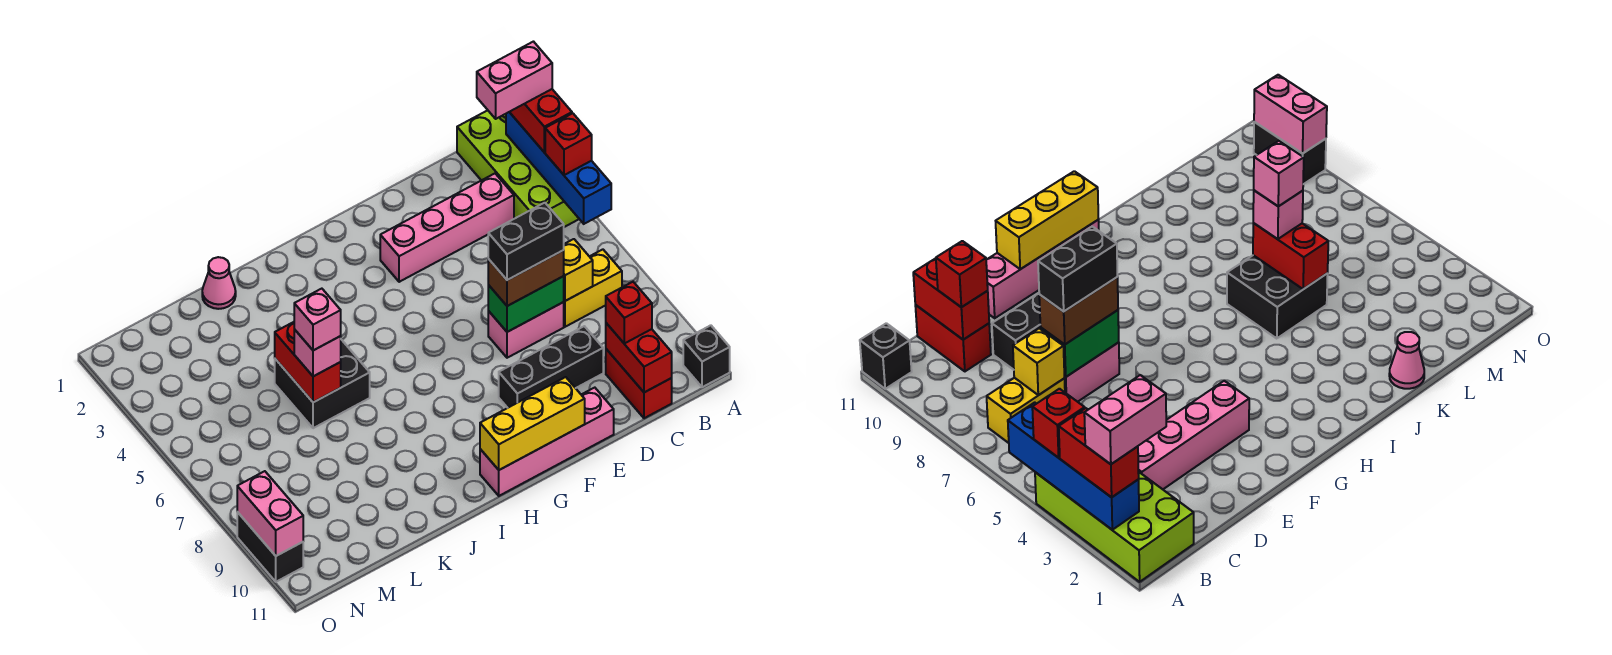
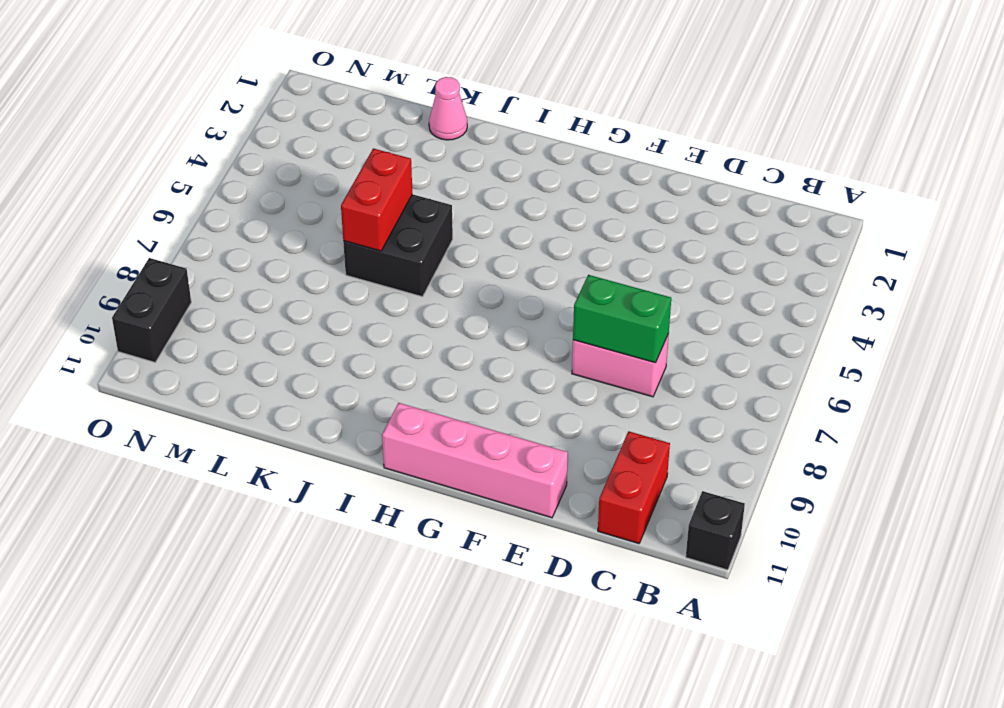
none -> lime brick A1:B4 level 1
none -> yellow brick B7:C7 level 1
none -> pink brick C3:F3 level 1

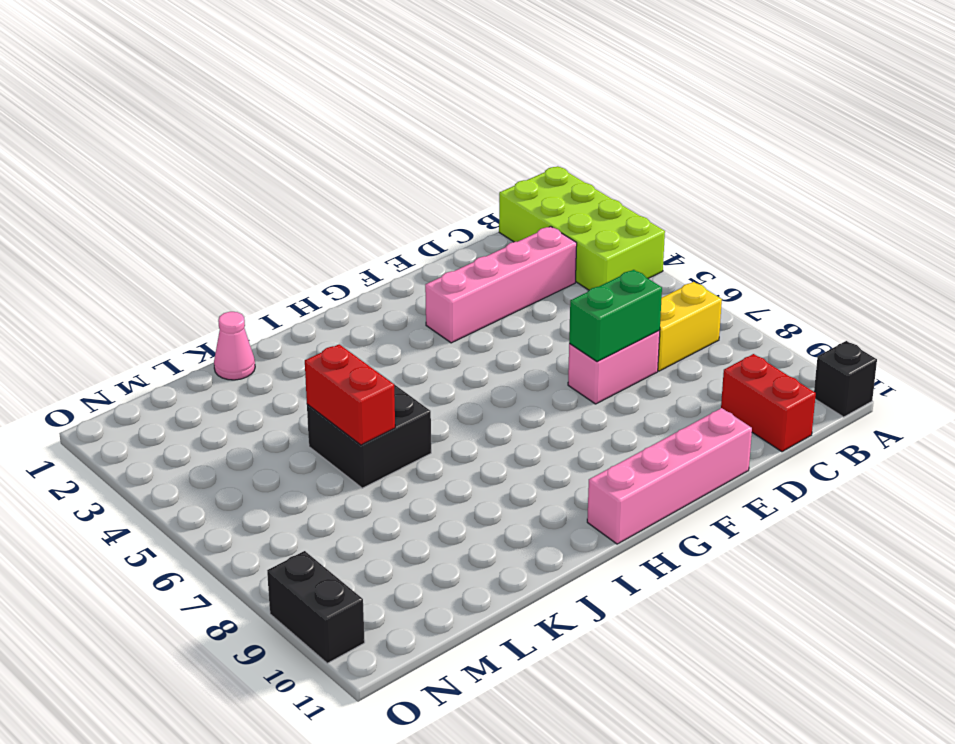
none -> black brick D9:F9 level 1
none -> blue brick A2:A5 level 2
none -> yellow brick C7 level 2

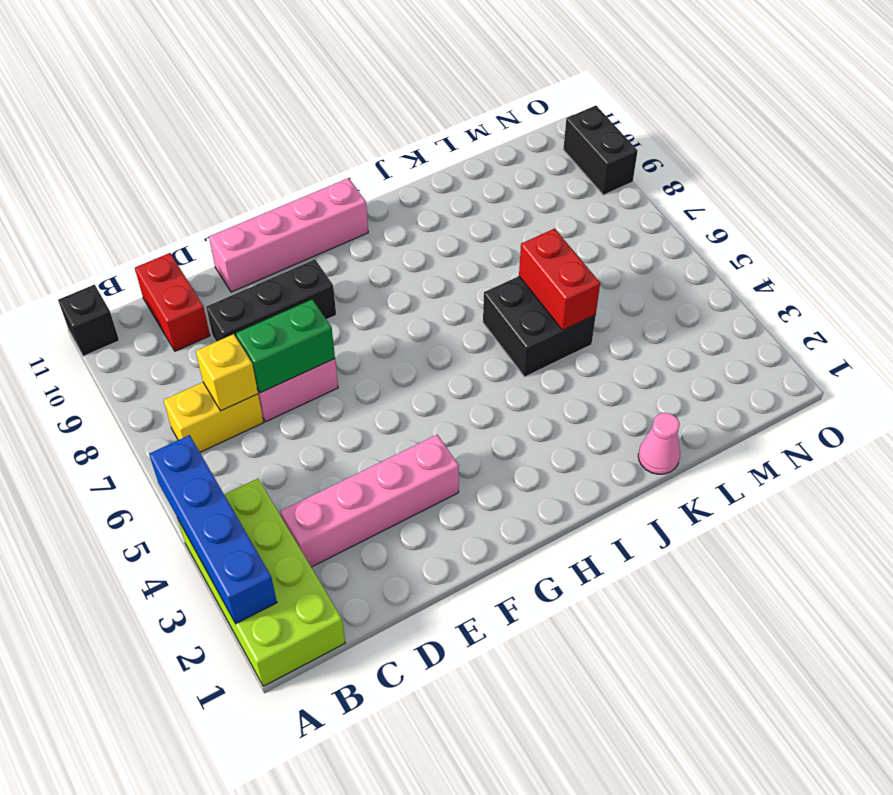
none -> red brick C10:C11 level 2
none -> yellow brick F11:H11 level 2
none -> pink brick O9:O10 level 2

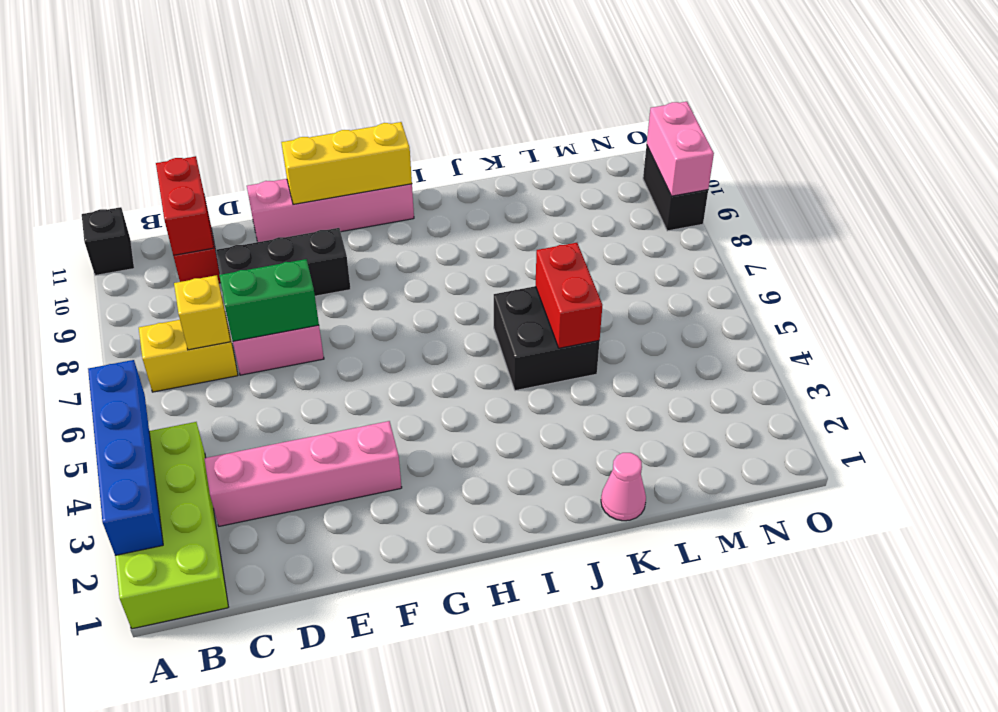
none -> red brick A2:A3 level 3
none -> red brick A4 level 3
none -> red brick C10 level 3

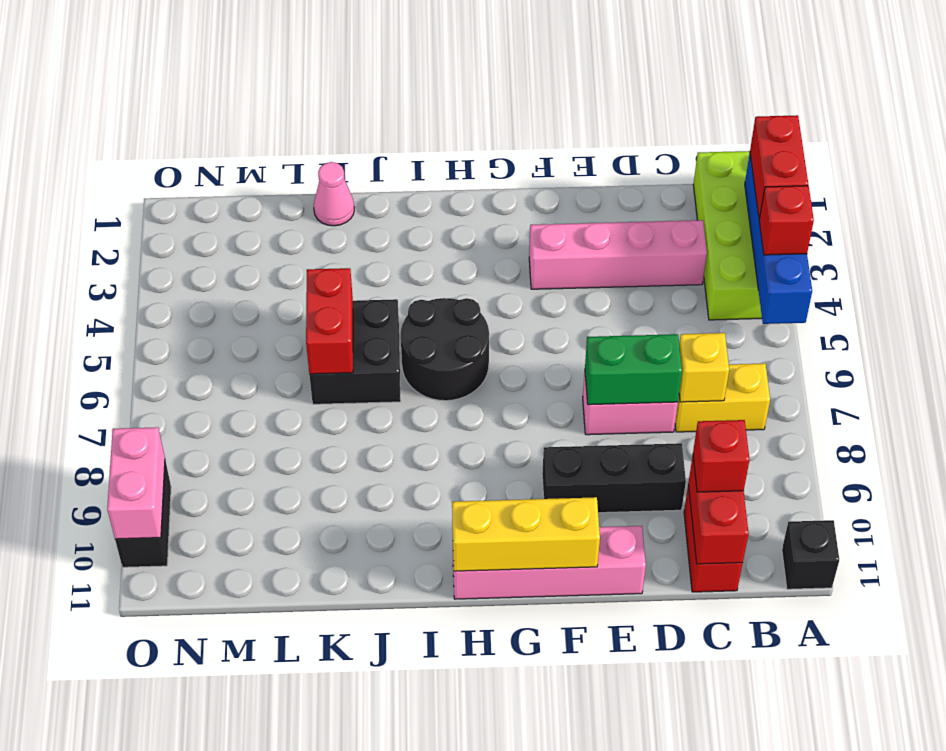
black round brick H5:I6 level 1 -> none
none -> brown brick D7:E7 level 3
none -> pink brick K6 level 3
none -> pink brick A2:B2 level 4

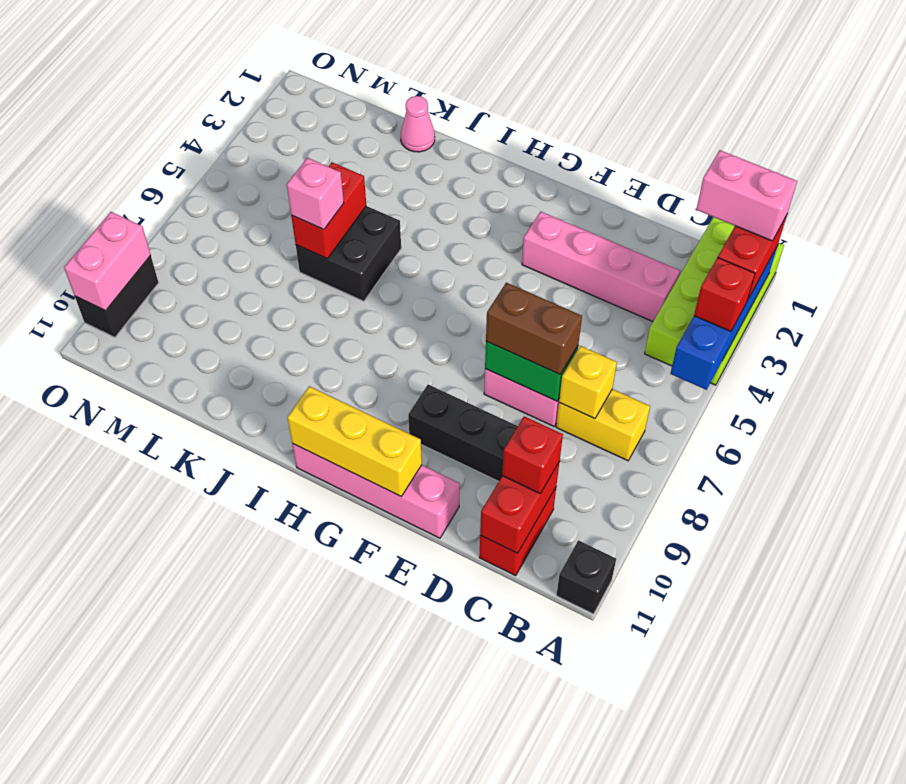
none -> black brick D7:E7 level 4
none -> pink brick K6 level 4

